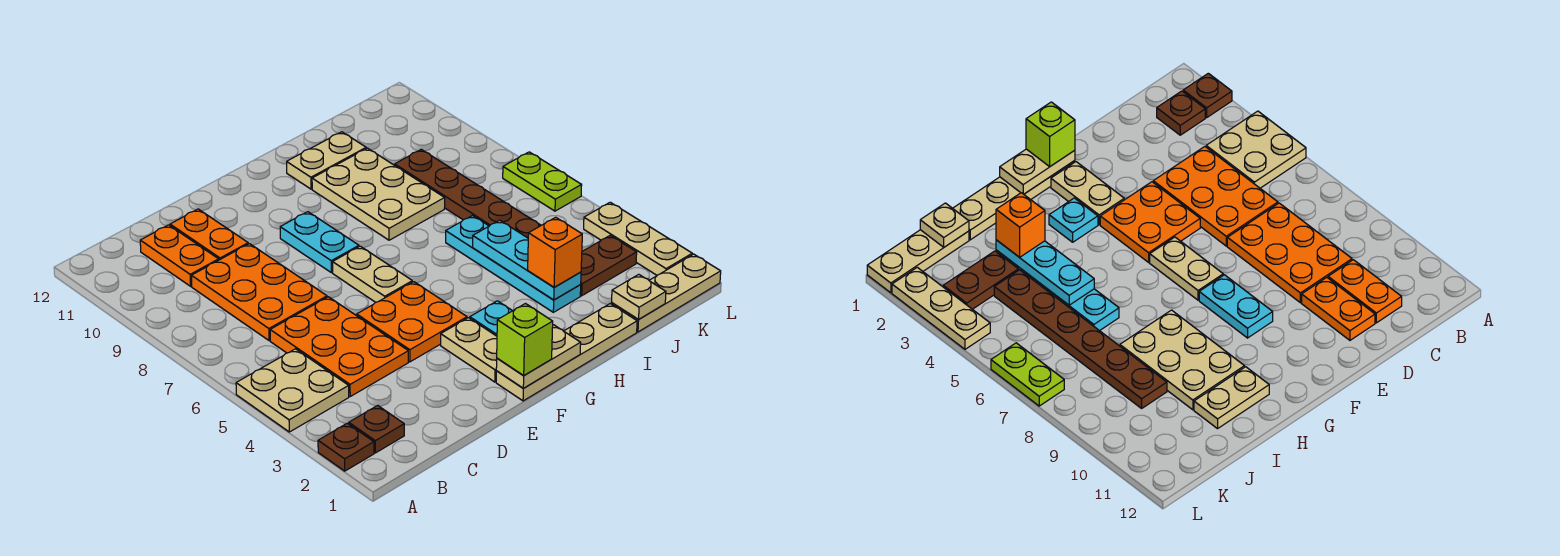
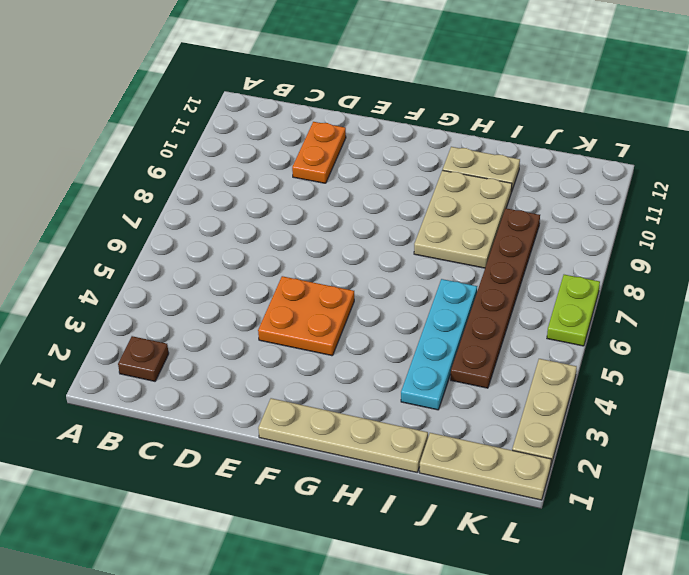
none -> brown plate A2 level 1
none -> tan plate A4:B5 level 1
none -> orange plate C4:D6 level 1

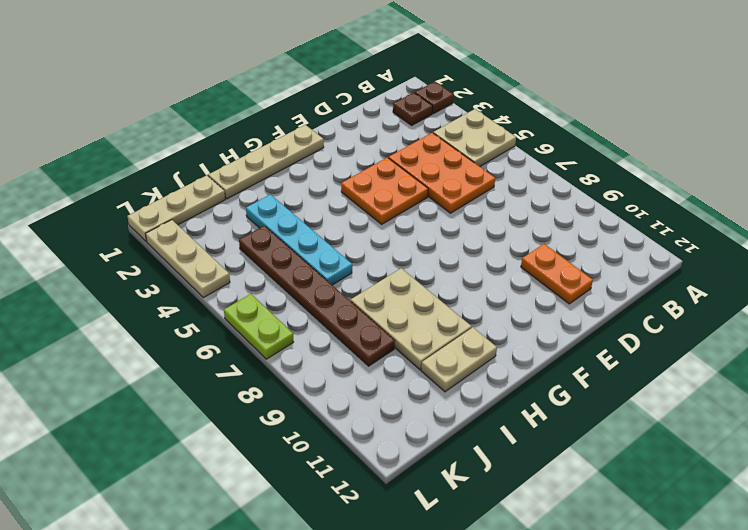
none -> orange plate C7:D9 level 1
none -> orange plate C10:C11 level 1
none -> tan plate F2:F3 level 1

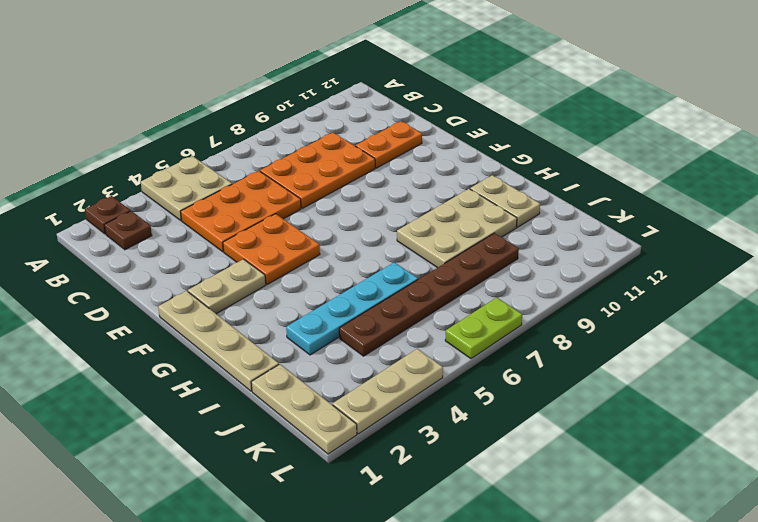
none -> orange plate C10:C11 level 1
none -> tan plate F6:F7 level 1
none -> cyan plate F8:F9 level 1

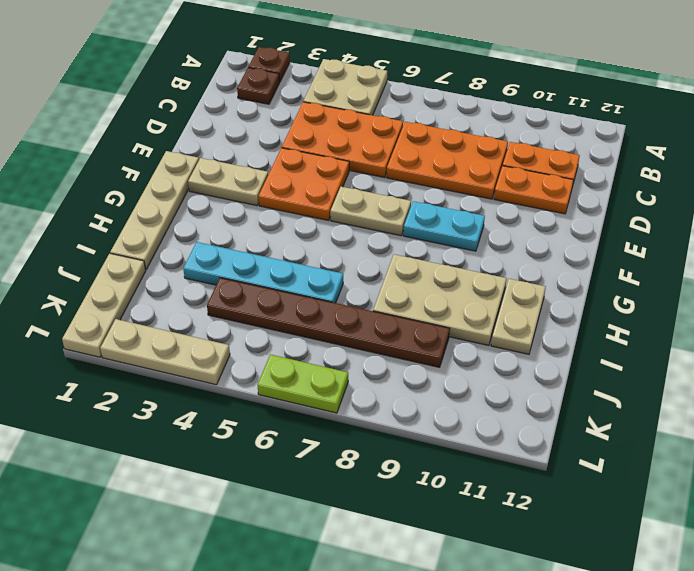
none -> cyan plate G3 level 1
none -> brown plate J3:K3 level 1
none -> tan plate F1:G1 level 2

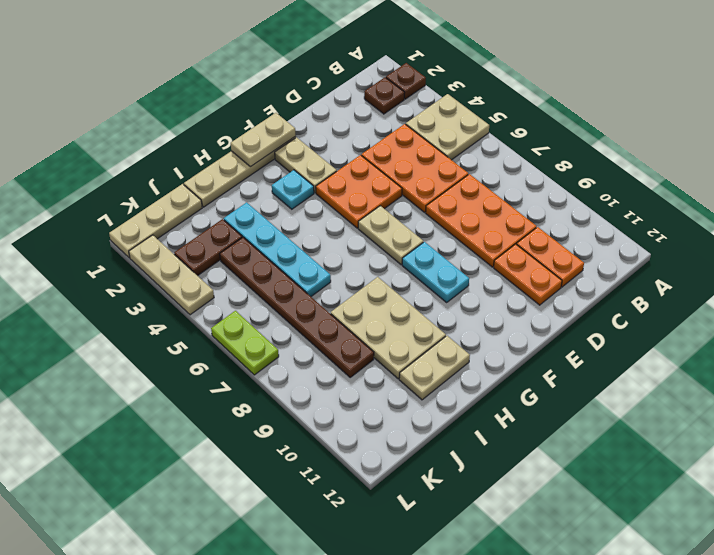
none -> cyan plate I3:I5 level 2
none -> tan plate J1 level 2
none -> lime brick F1 level 3

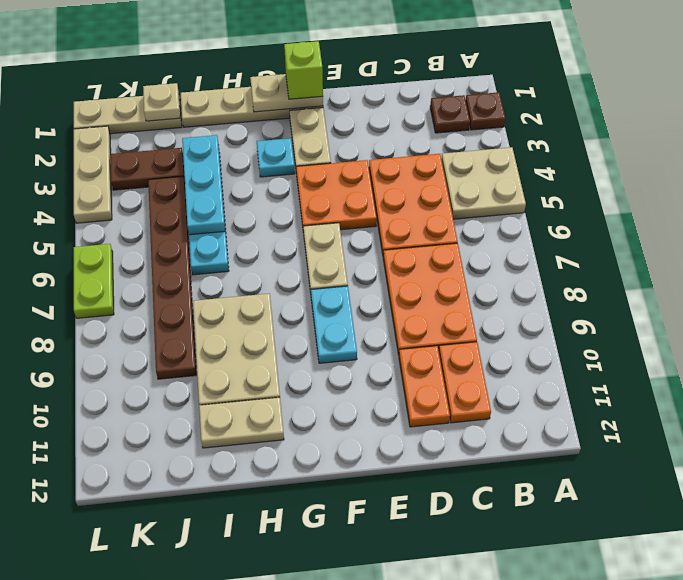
none -> orange brick I3 level 3

